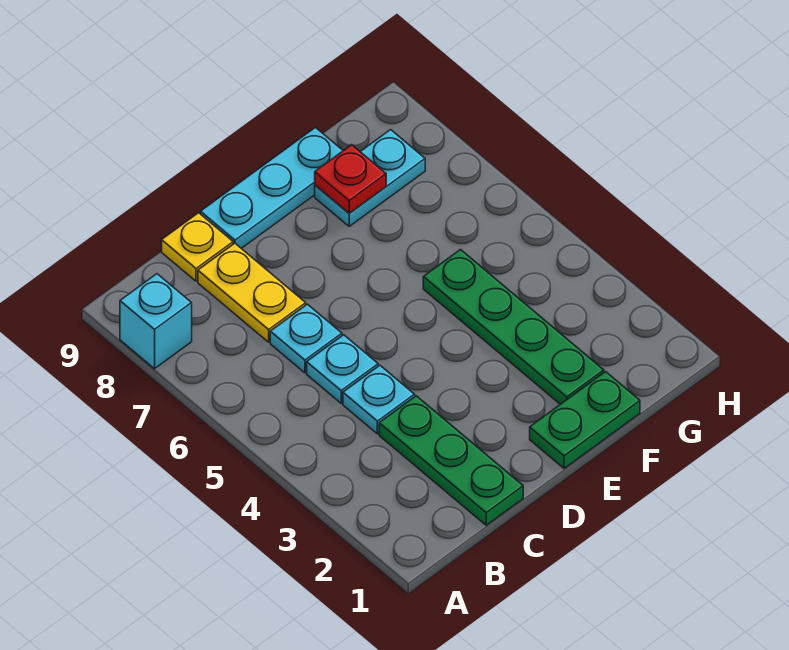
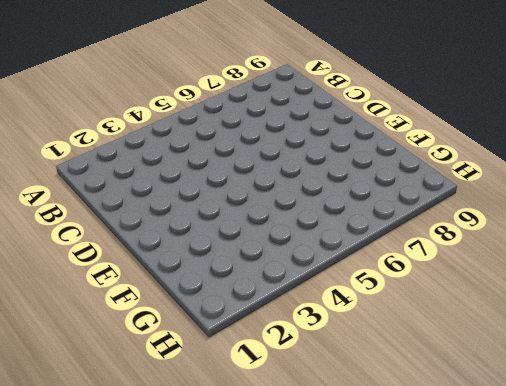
none -> cyan brick A8 level 1
none -> green plate C1:C3 level 1
none -> cyan plate C4 level 1

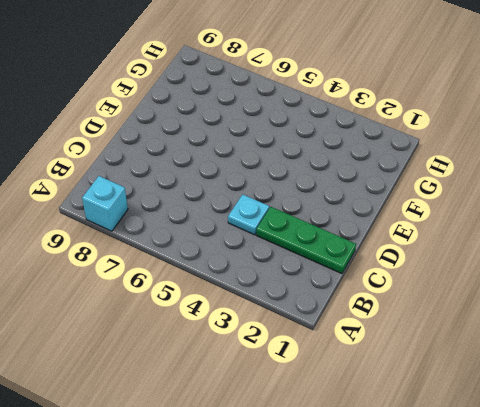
none -> cyan plate C5 level 1
none -> cyan plate C6 level 1
none -> yellow plate C7:C8 level 1

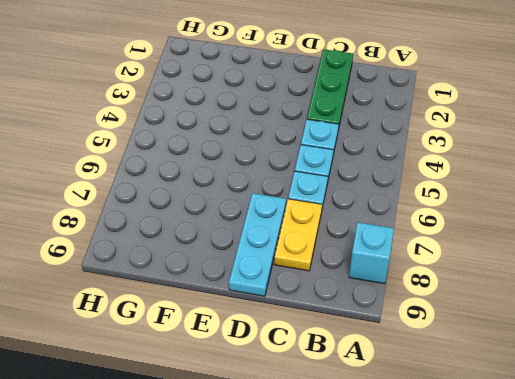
cyan plate D7:D9 level 1 -> cyan plate D9:F9 level 1
none -> yellow plate C9 level 1
none -> green plate E1:F1 level 1
none -> green plate F2:F5 level 1

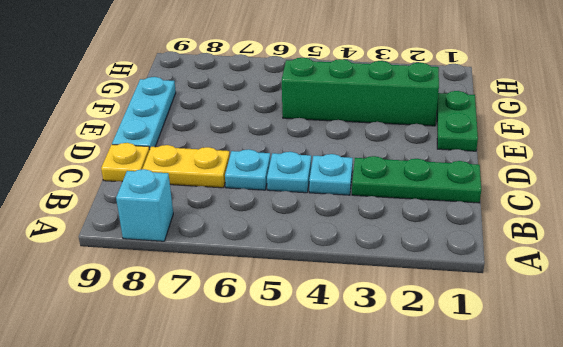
green brick F2:F5 level 1 -> green plate F2:F5 level 1
none -> cyan plate F8:G8 level 1
none -> red plate F8 level 2

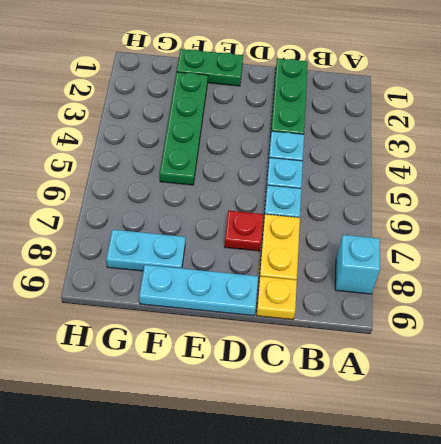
red plate D7 level 1 -> red plate F8 level 2

